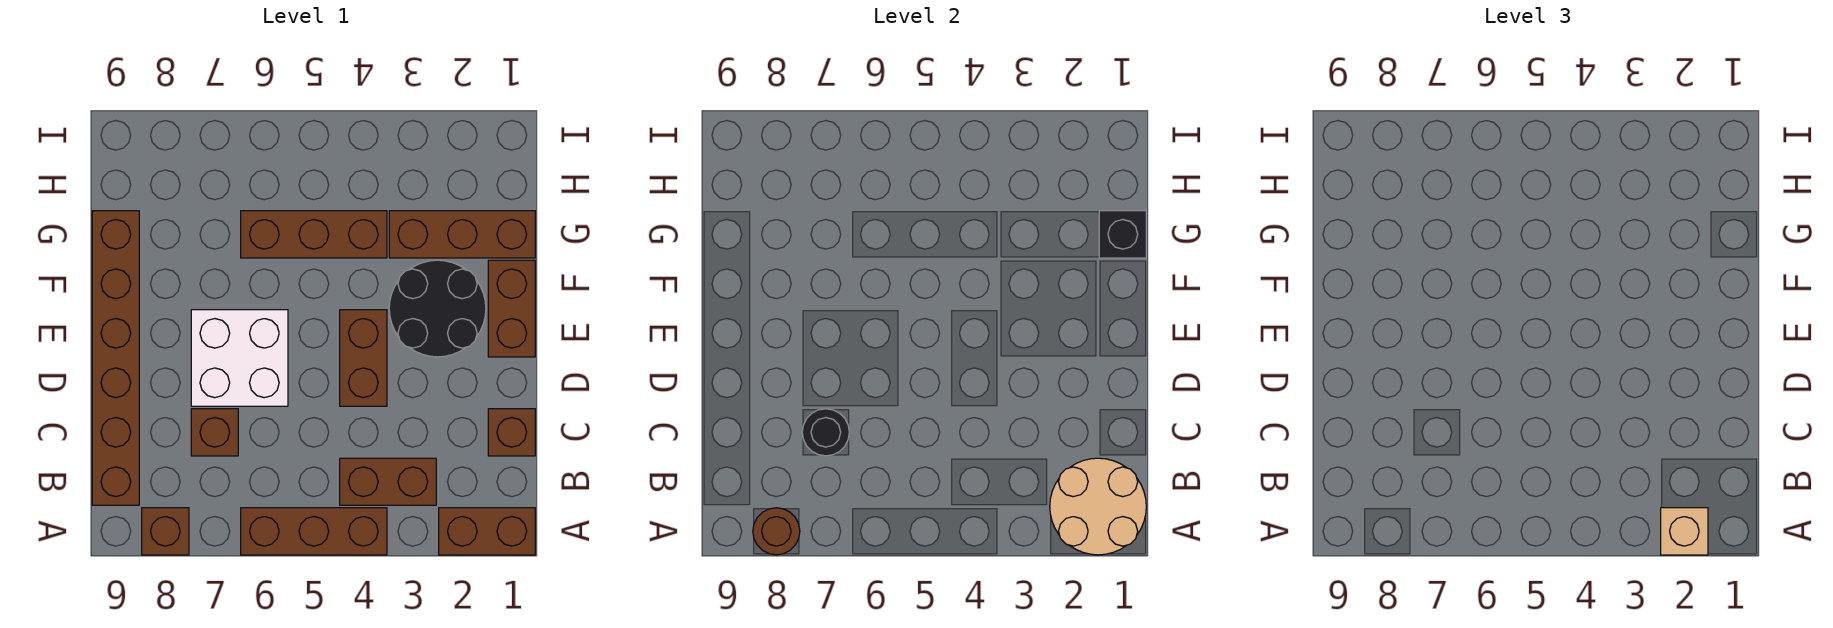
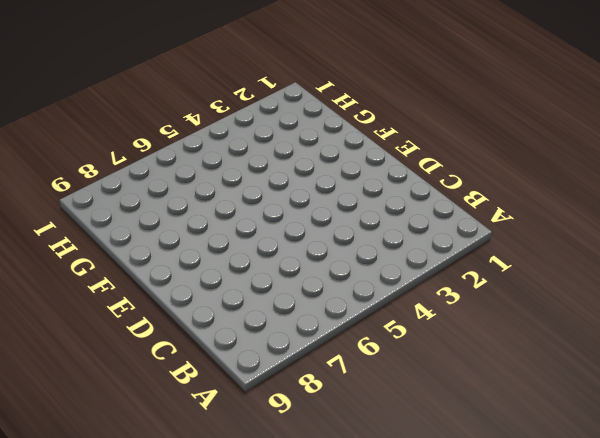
none -> brown brick A1:A2 level 1
none -> brown brick A4:A6 level 1
none -> brown brick A8 level 1

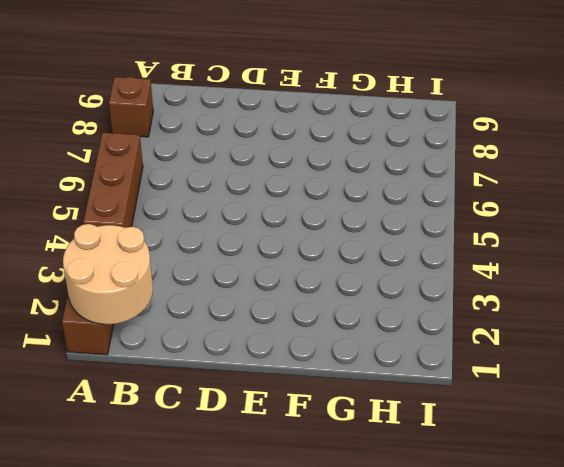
none -> brown brick B3:B4 level 1
none -> brown brick B9:G9 level 1
none -> brown brick C1 level 1

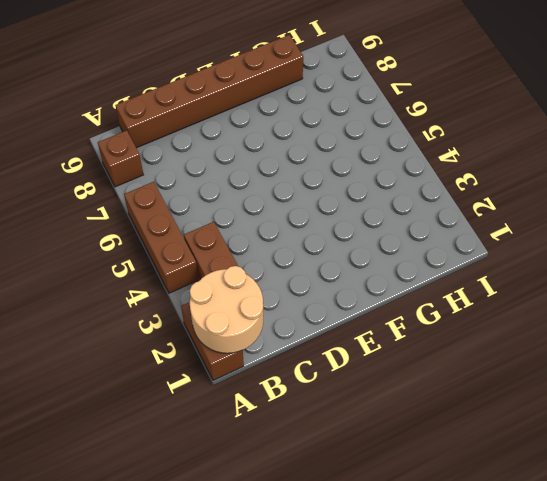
none -> brown brick C1 level 1
none -> brown brick C7 level 1
none -> brown brick D4:E4 level 1

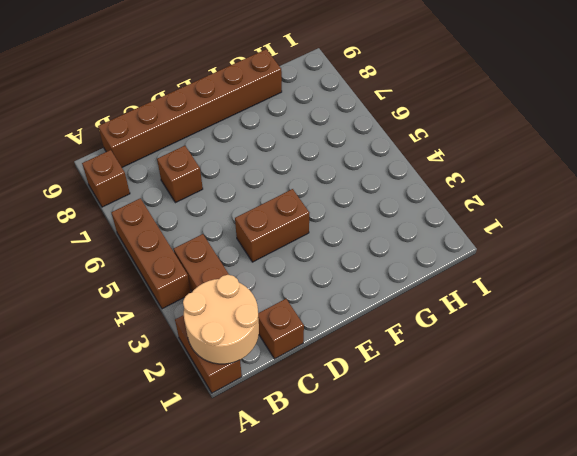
none -> white brick D6:E7 level 1
none -> brown brick E1:F1 level 1
none -> black round brick E2:F3 level 1

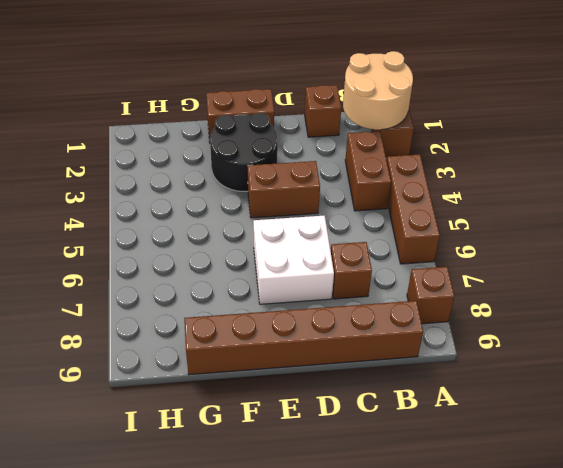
none -> brown brick G1:G3 level 1
none -> brown brick G4:G6 level 1
none -> brown round brick A8 level 2

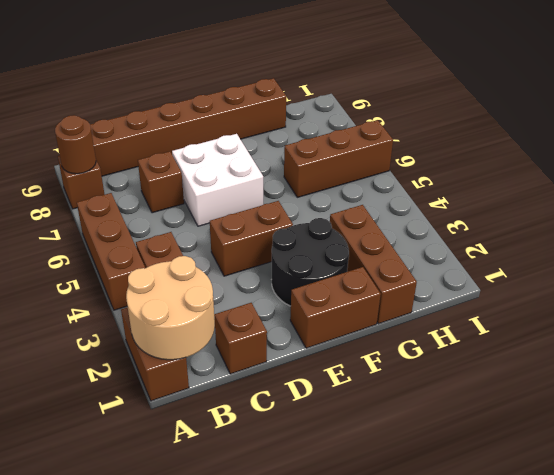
brown brick G6:I6 level 1 -> brown brick G4:G6 level 1
none -> black round brick C7 level 2
none -> black brick G1 level 2
none -> tan brick A2 level 3

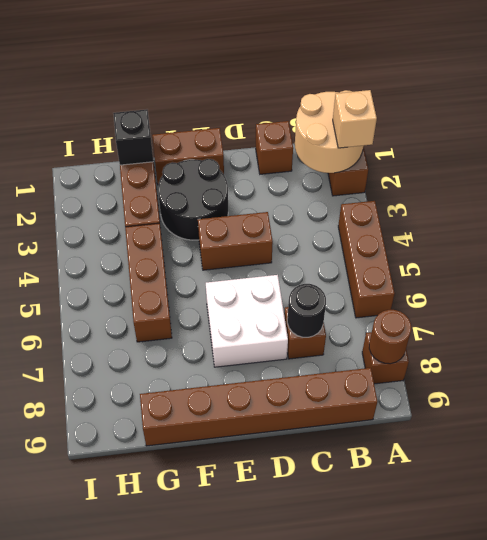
none -> brown brick B3:B4 level 1

